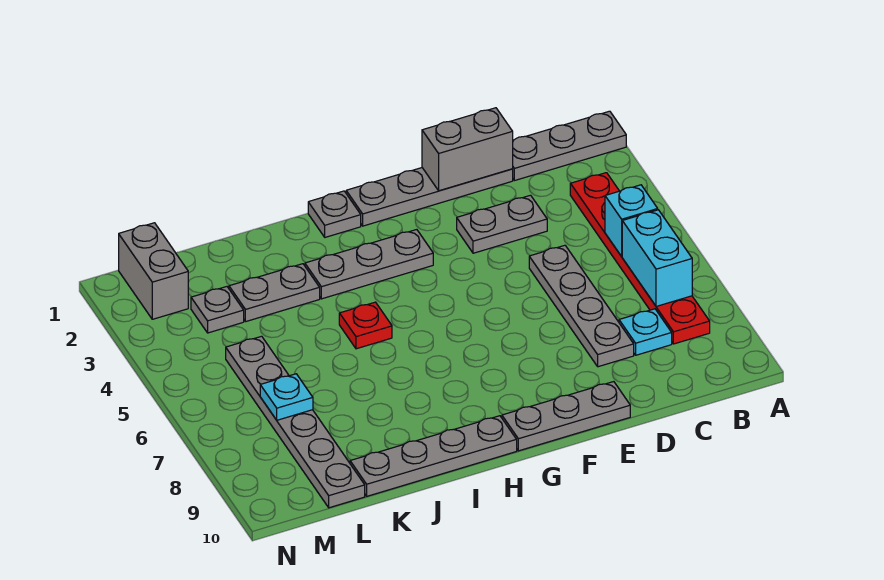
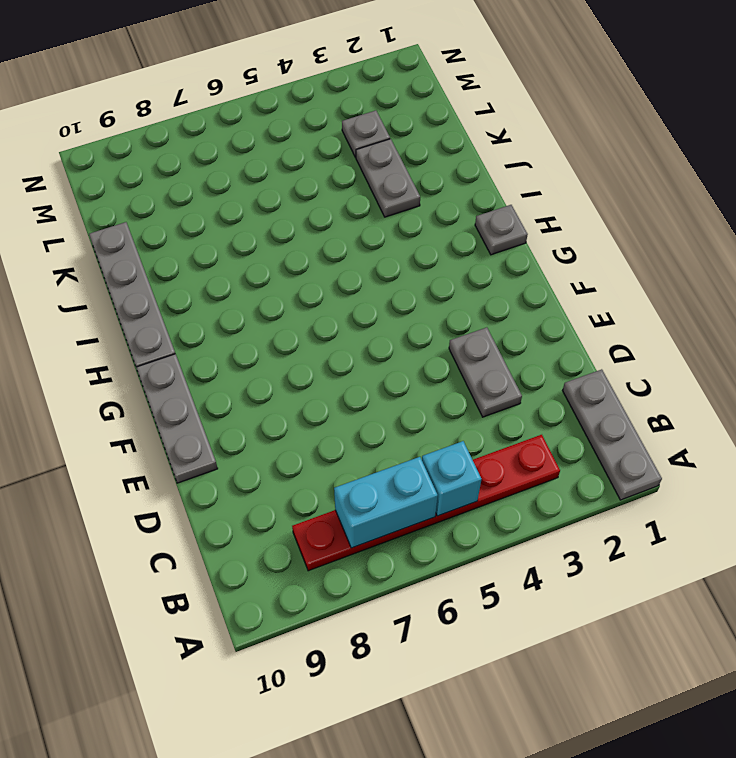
none -> cyan plate C8 level 1
none -> grey plate D1:G1 level 1
none -> grey plate D5:D8 level 1

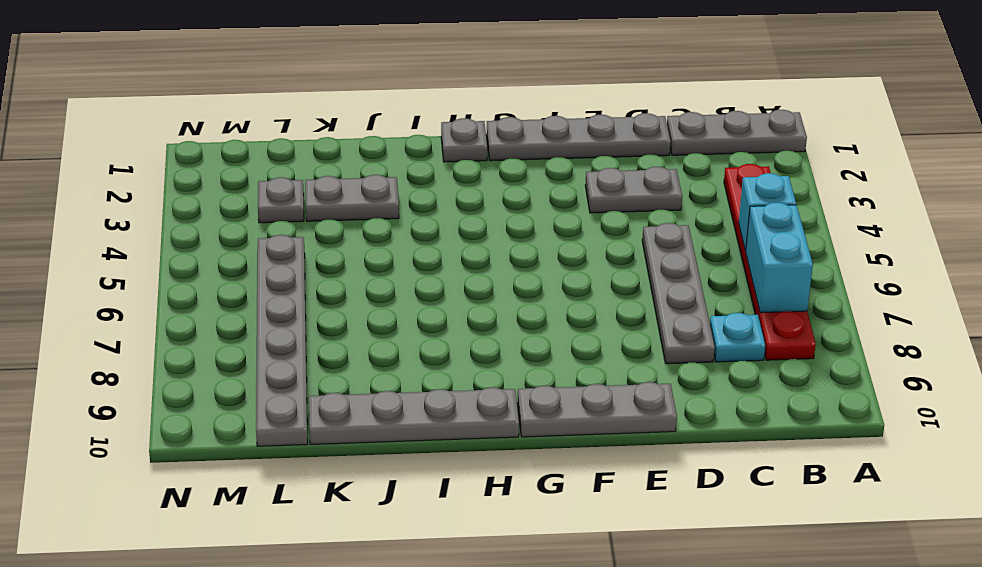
none -> grey plate G3:I3 level 1
none -> red plate I5 level 1
none -> grey brick M1:M2 level 1

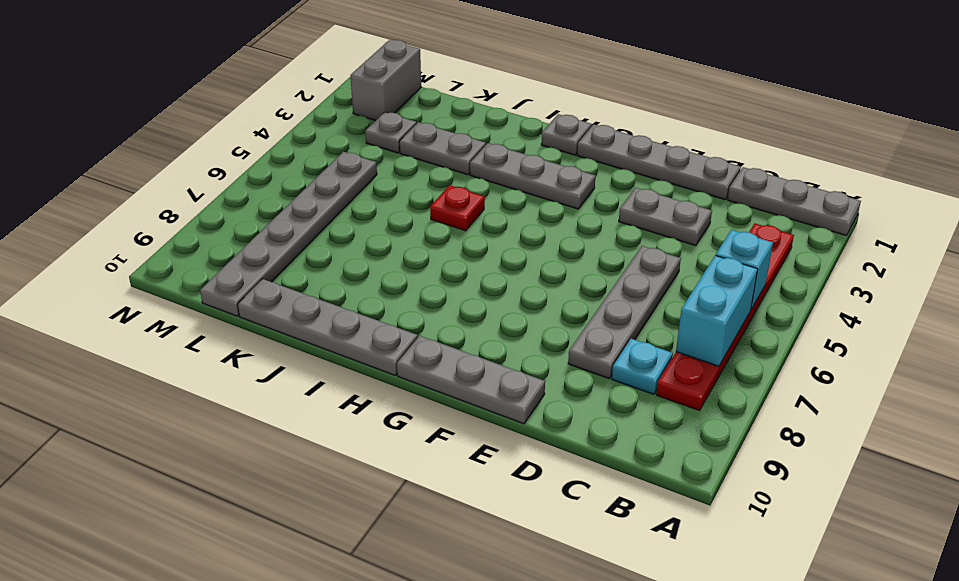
none -> grey brick D1:E1 level 2
none -> cyan plate L7 level 2

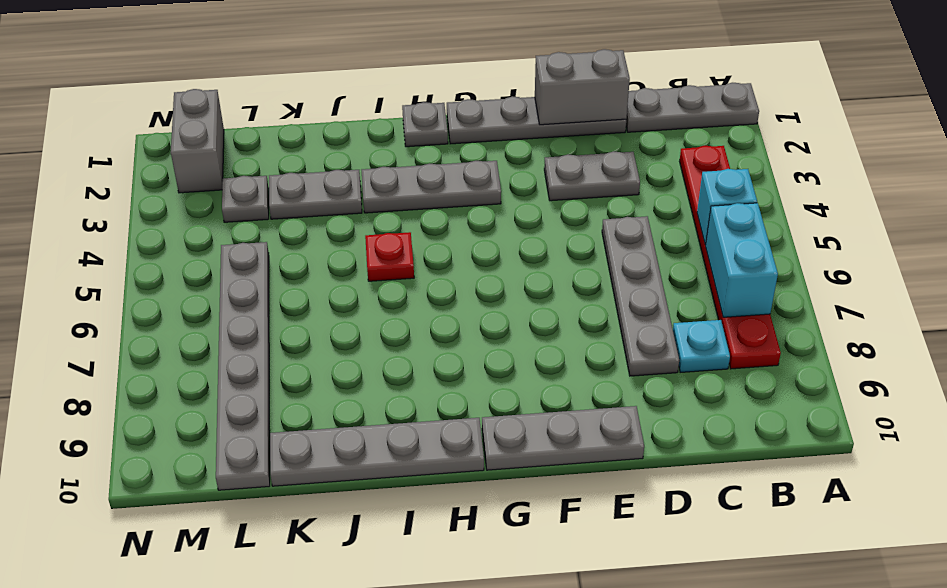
none -> cyan plate L7 level 2

